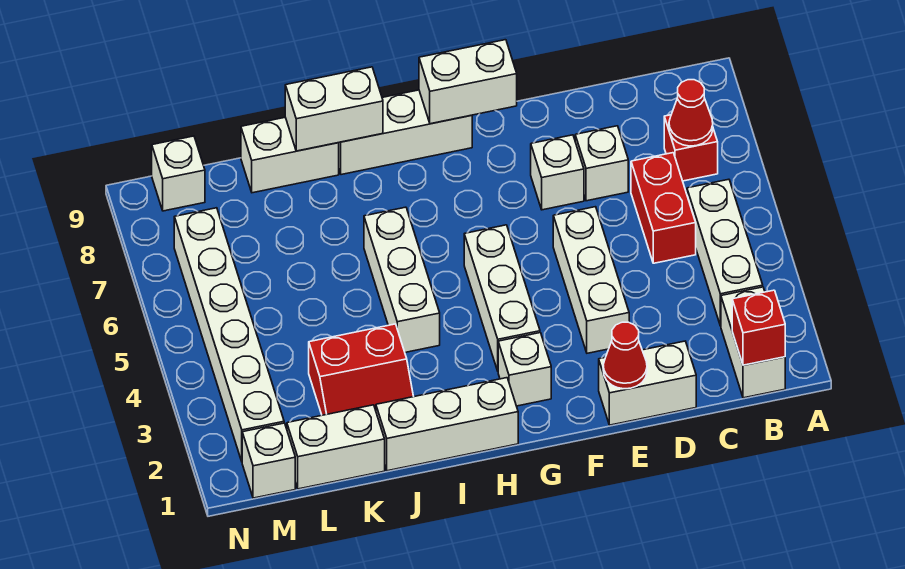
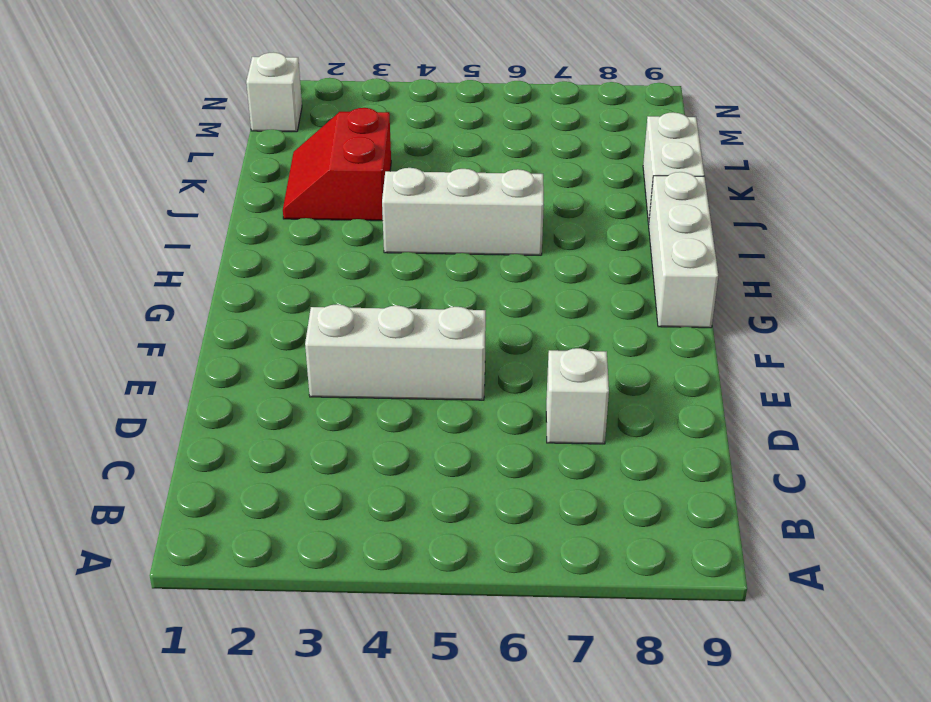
none -> white brick B1:B2 level 1
none -> white brick B3:B5 level 1
none -> red brick B7 level 1

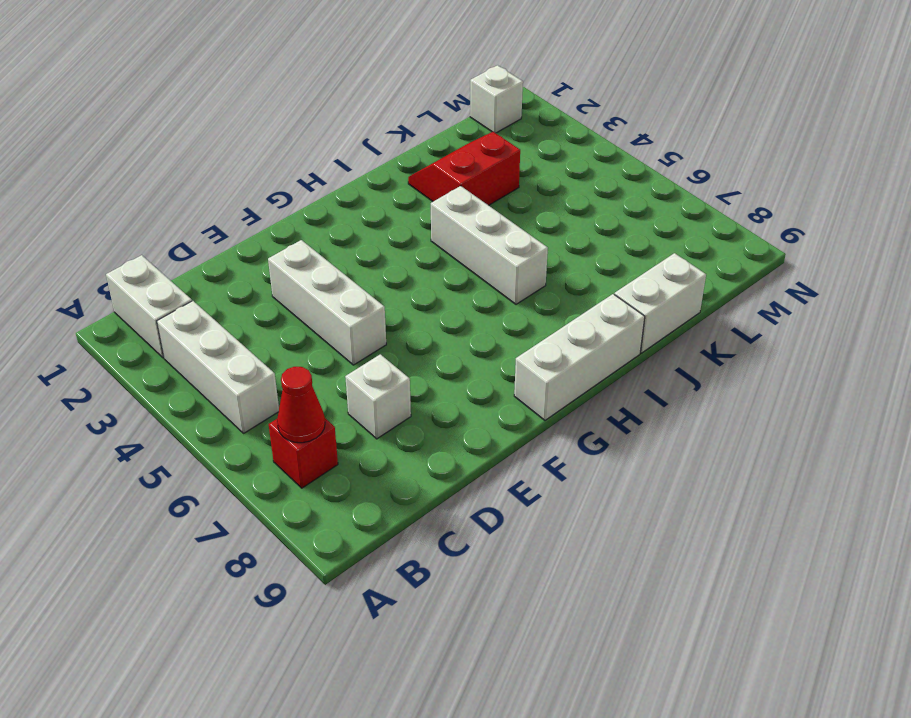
none -> red brick C5:C6 level 1
none -> white brick D1:E1 level 1
none -> white brick E7 level 1

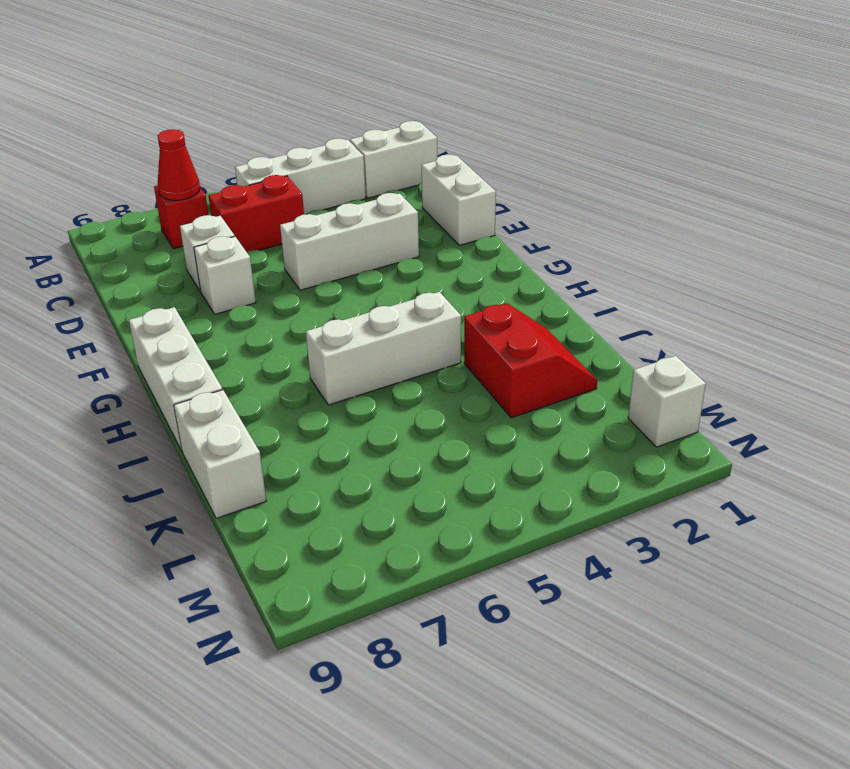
none -> white brick G2 level 1
none -> white brick G3:G5 level 1
none -> white brick H1:J1 level 1

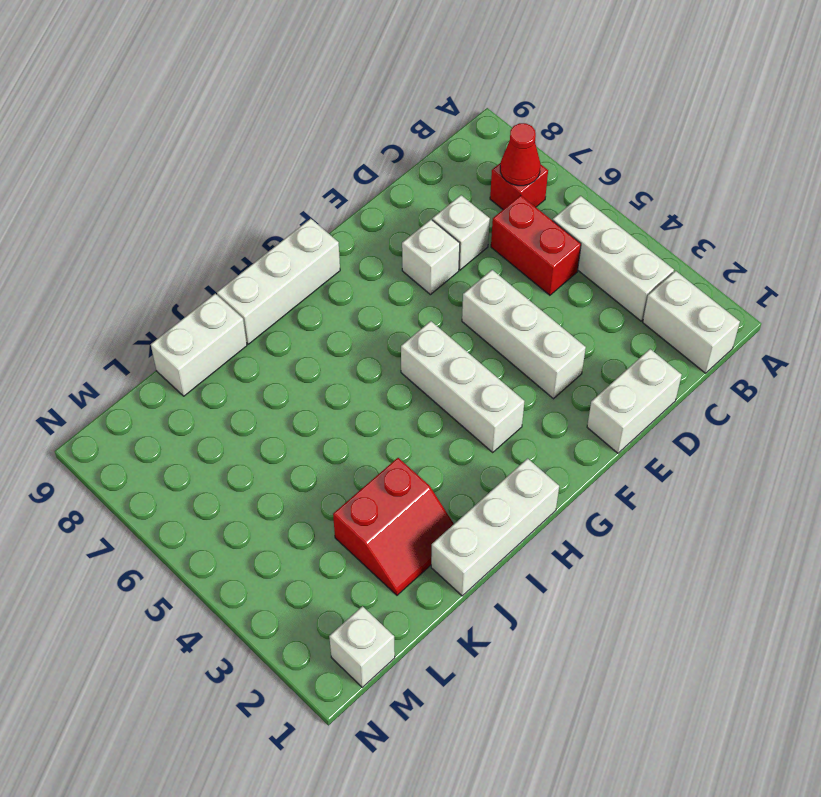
none -> white brick G2 level 1
none -> white brick I4:I6 level 1
none -> white brick K1:L1 level 1

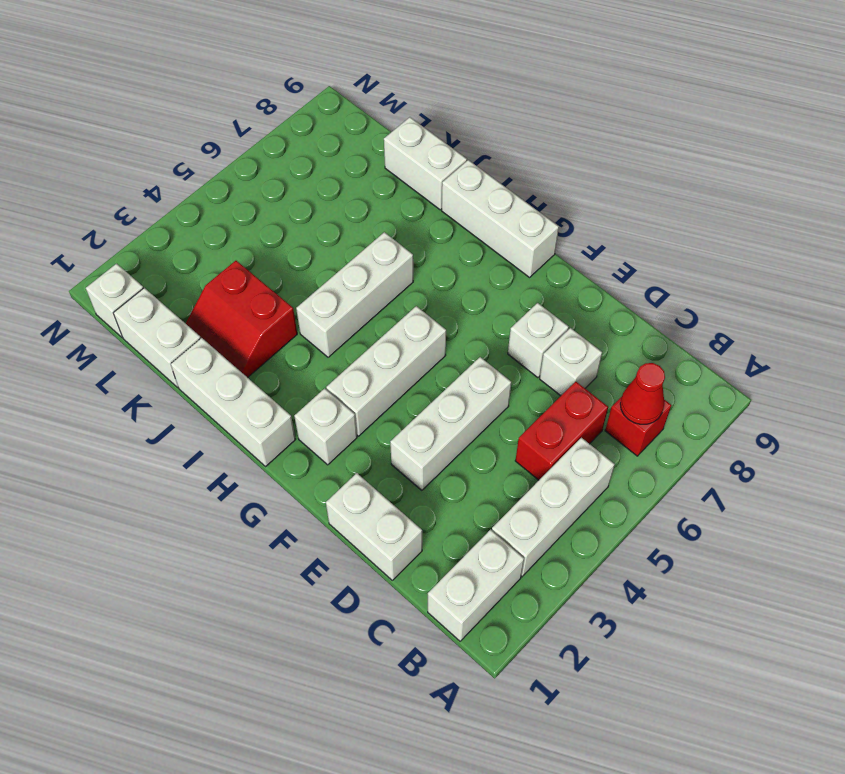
none -> white brick M2:M7 level 1
none -> white brick M9 level 1
none -> red brick B1 level 2

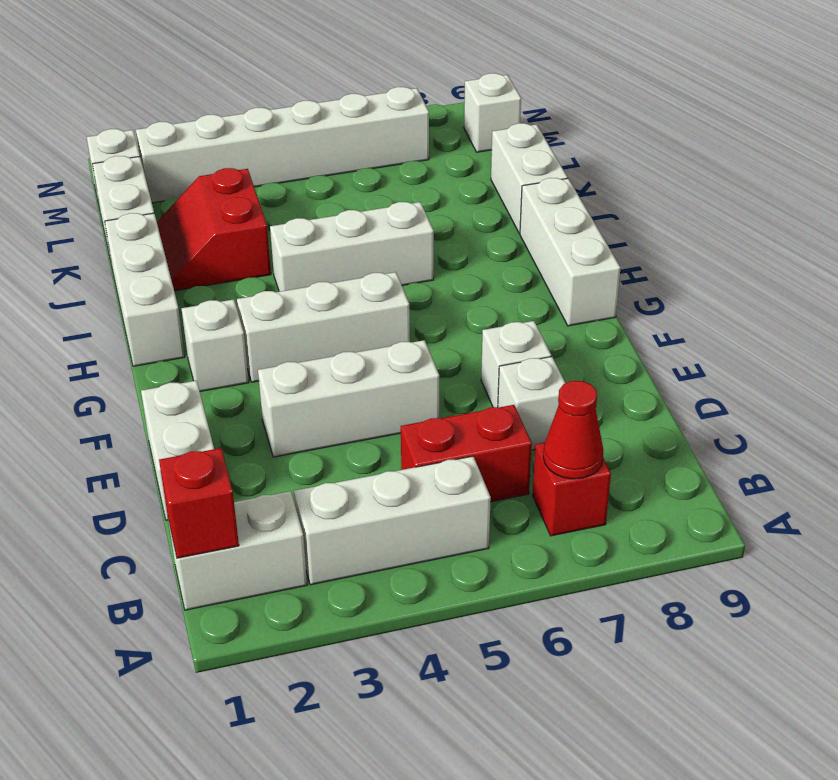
none -> red cone E1 level 2
none -> white brick F9:G9 level 2
none -> white brick I9:J9 level 2

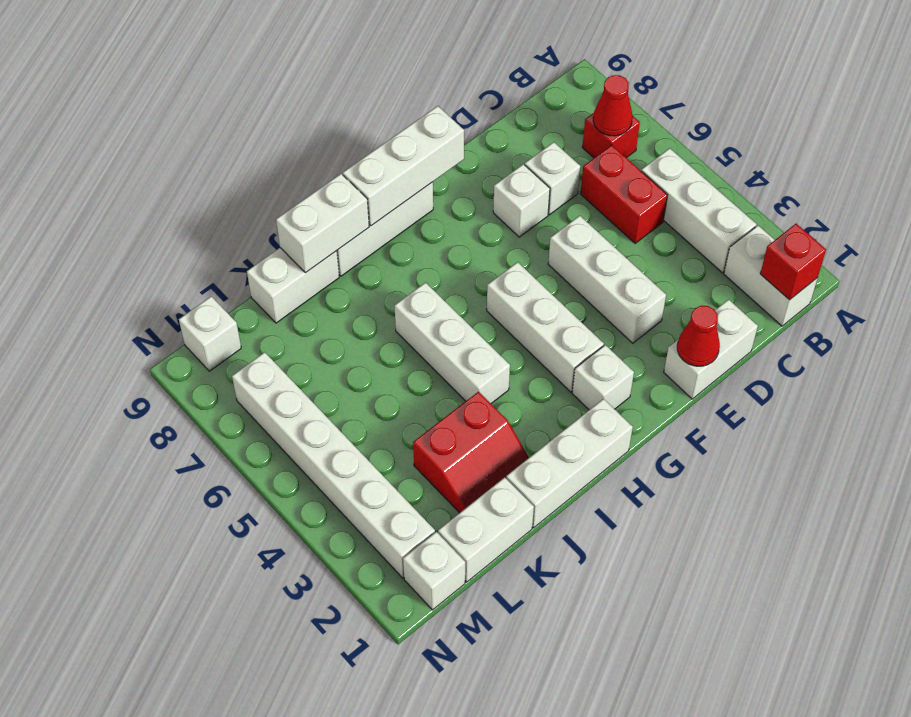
white brick F9:H9 level 2 -> white brick F9:G9 level 2

